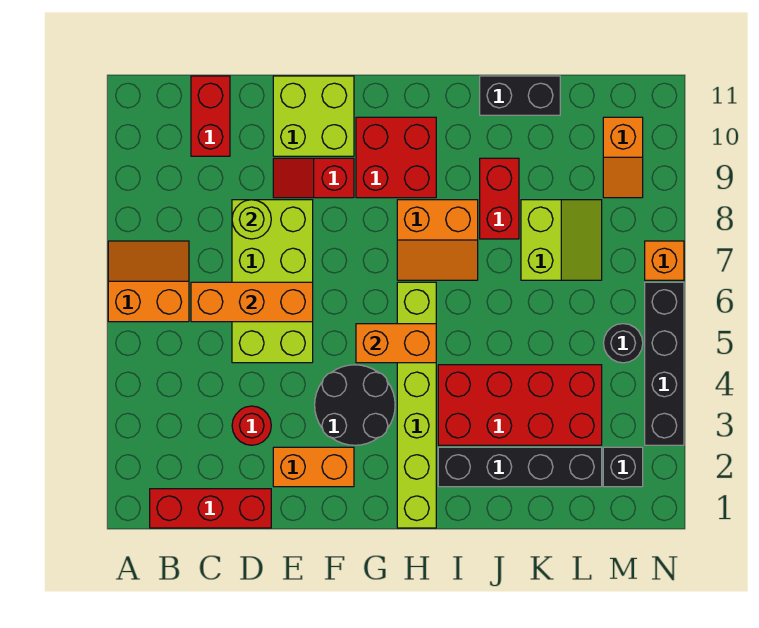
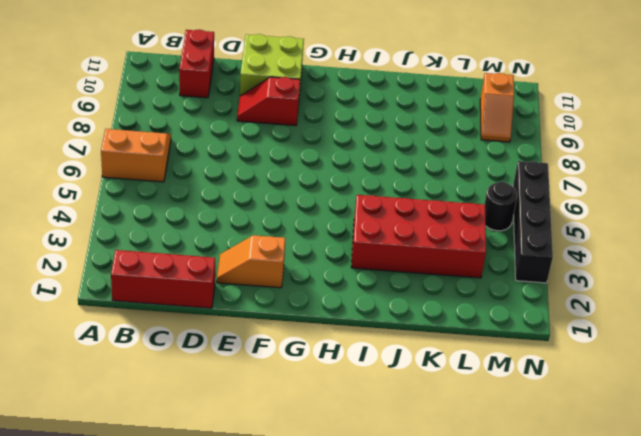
orange slope E2:F2 level 1 top F -> orange brick E2:F2 level 1
none -> red round brick D3 level 1
none -> lime brick D5:E8 level 1
none -> black round brick F3:G4 level 1

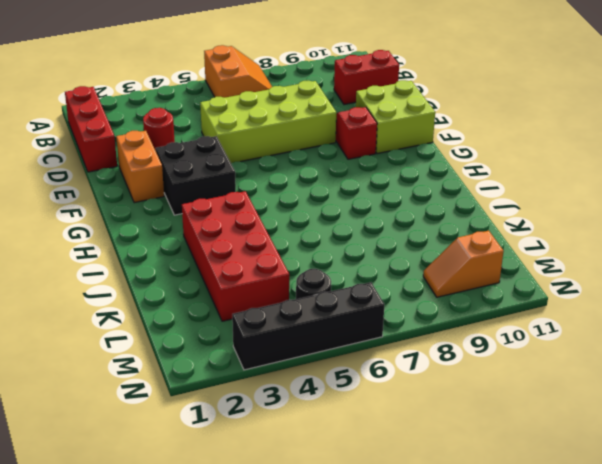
black brick F3:G4 level 1 -> black round brick F3:G4 level 1
none -> red brick G9:H10 level 1
none -> lime brick H1:H6 level 1
none -> orange slope H7:I8 level 1 top 8

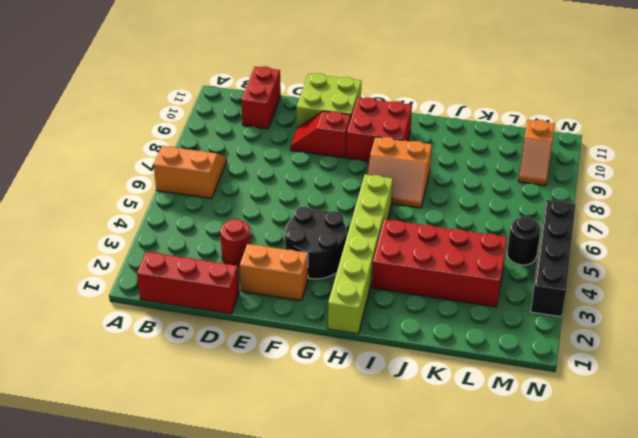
none -> lime brick D5:E8 level 1
none -> black brick I2:L2 level 1
none -> red brick J8:J9 level 1

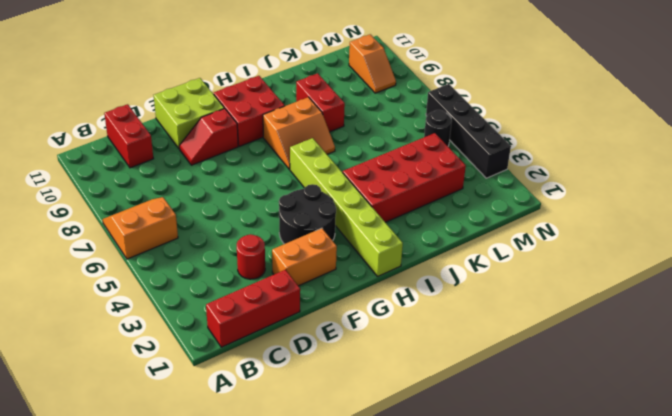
none -> lime brick D5:E8 level 1
none -> black brick I2:L2 level 1
none -> black brick J11:K11 level 1

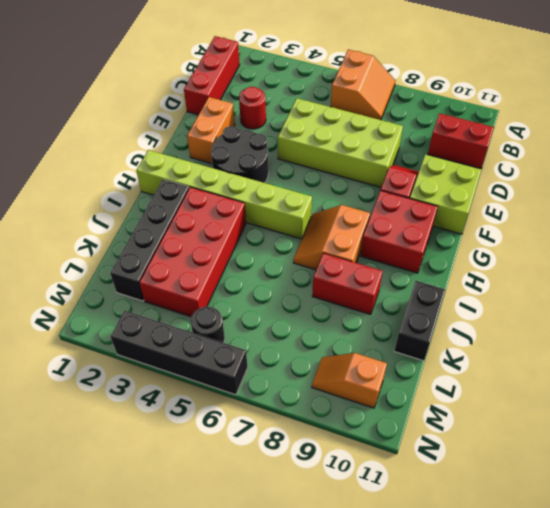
none -> lime slope K7:L8 level 1 top K
none -> black brick M2 level 1
none -> orange brick N7 level 1

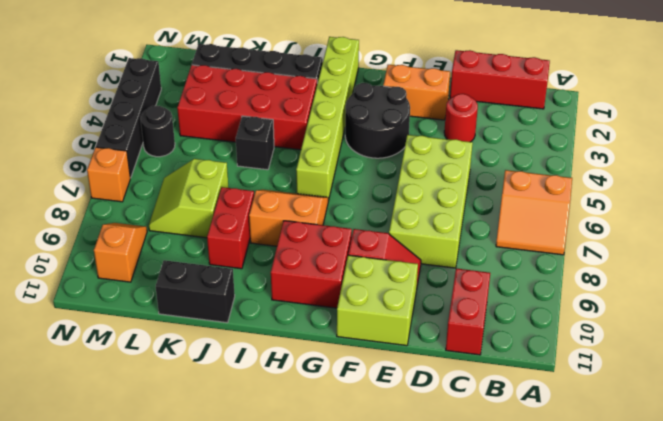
black brick J5 level 1 -> black brick M2 level 1
none -> orange brick C6:E6 level 2
none -> lime round brick D8 level 2
none -> orange brick G5:H5 level 2

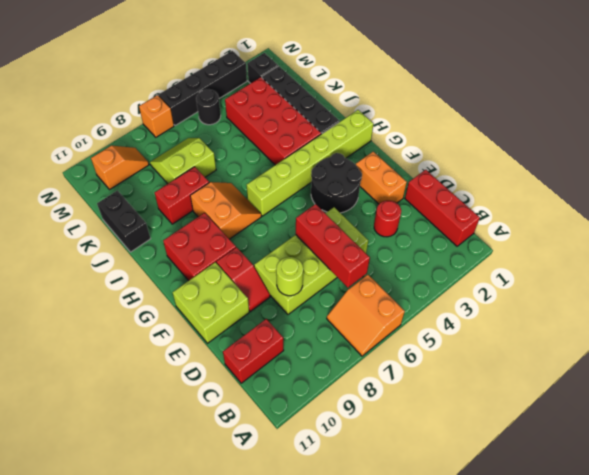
red brick C6:E6 level 2 -> orange brick C6:E6 level 2
none -> orange brick G5:H5 level 2

